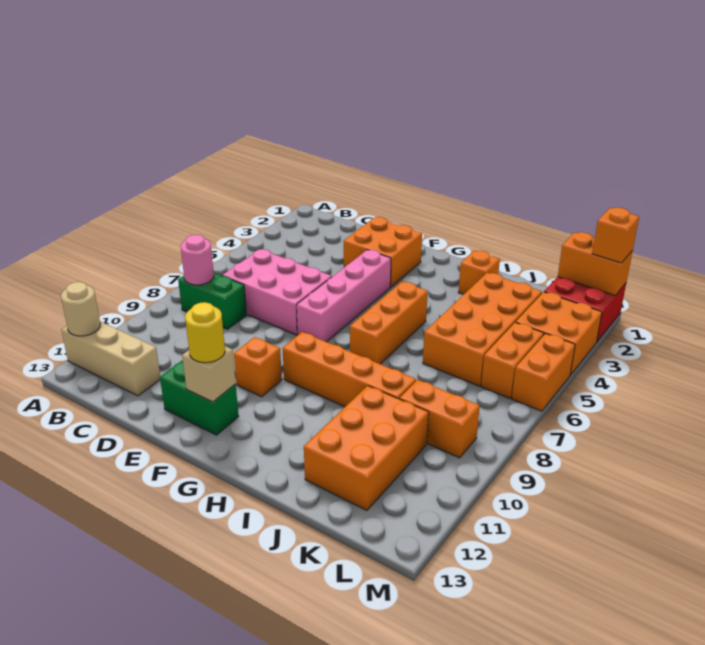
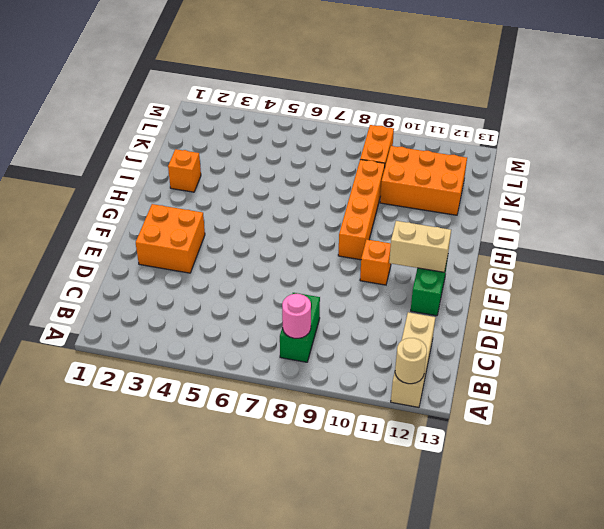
tan brick F11:F12 level 2 -> tan brick F12 level 2
none -> pink brick C6:E7 level 1
none -> pink brick F4:F7 level 1
none -> orange brick H5:H7 level 1

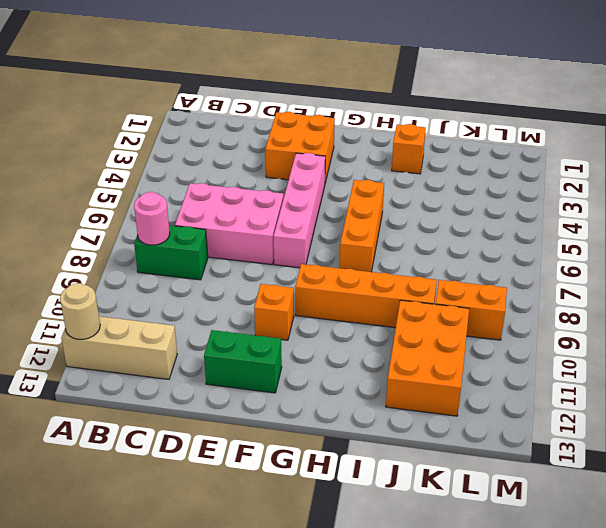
none -> orange brick J3:K6 level 1
none -> red brick L1:M2 level 1
none -> orange brick L3:M4 level 1

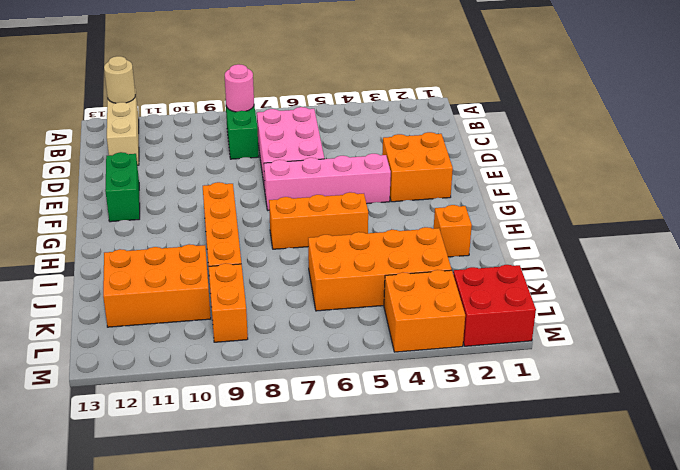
none -> orange brick F10 level 1
none -> orange brick L5:L6 level 1
none -> orange brick M5:M6 level 1

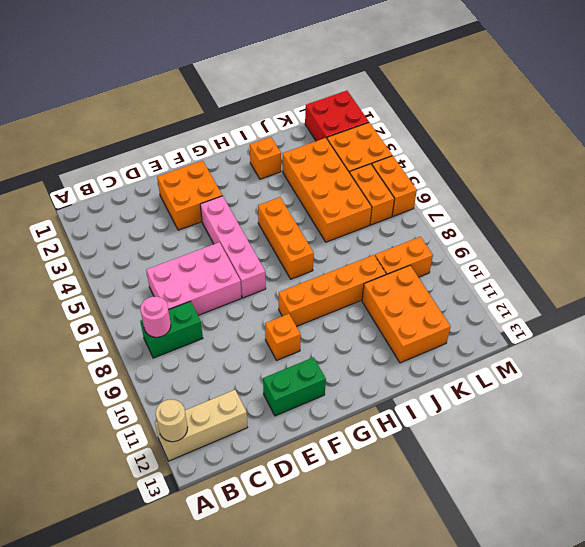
none -> tan brick F12 level 2
none -> orange brick L1:M1 level 2
none -> yellow round brick F12 level 3

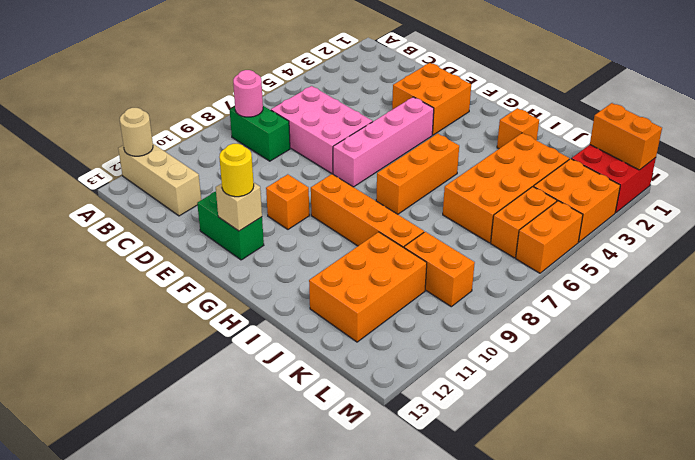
none -> orange brick M1 level 3

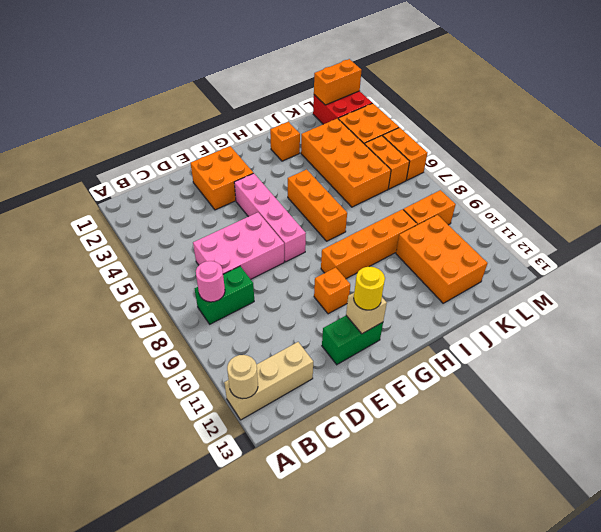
none -> orange brick M1 level 3

